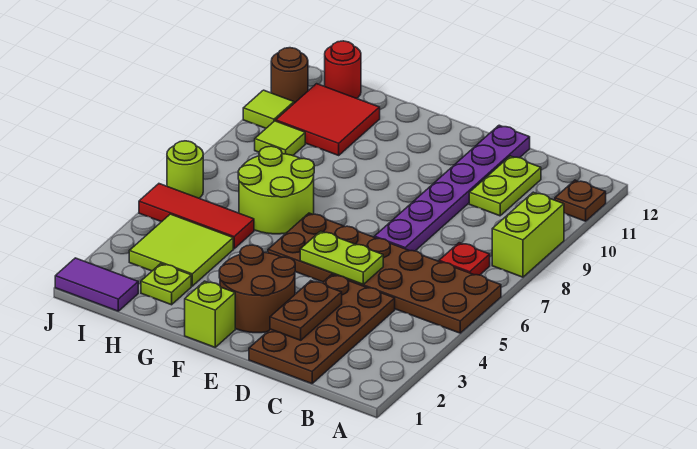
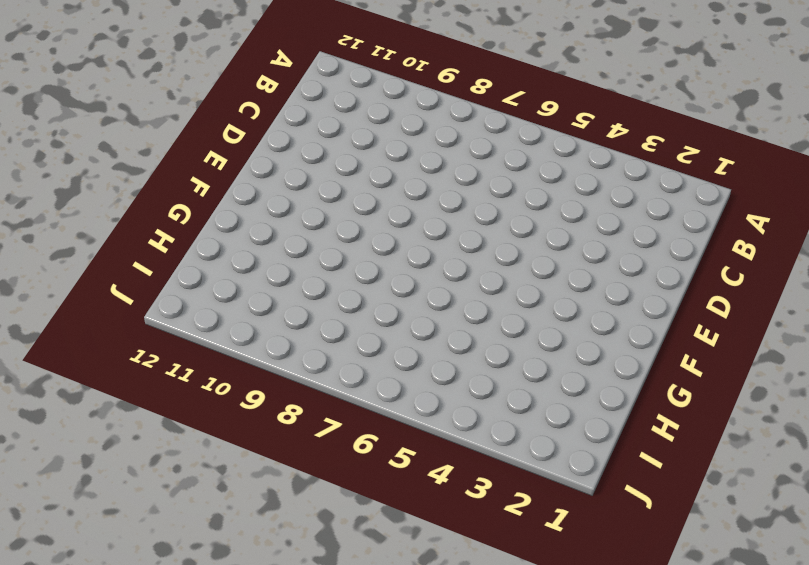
none -> brown plate A5:F6 level 1
none -> lime brick A8:A9 level 1
none -> brown plate A11 level 1

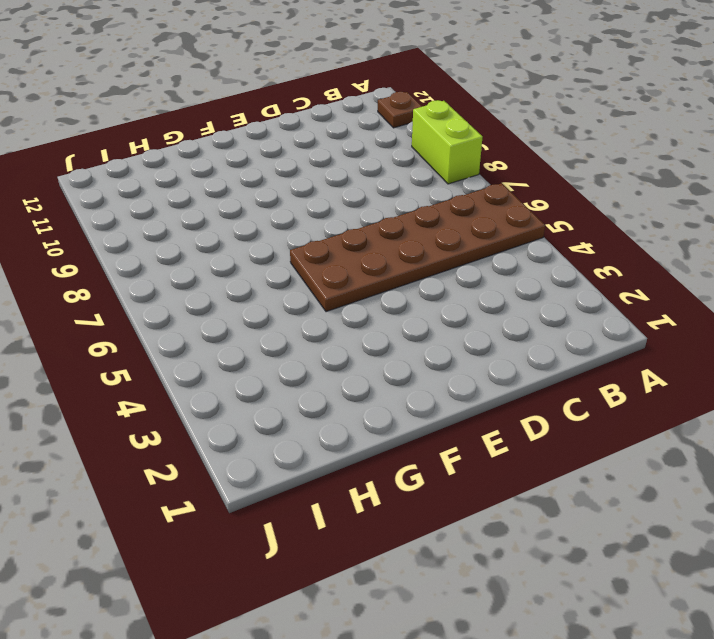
none -> red plate B7 level 1
none -> brown plate C1:D4 level 1
none -> lime plate C10:C11 level 1

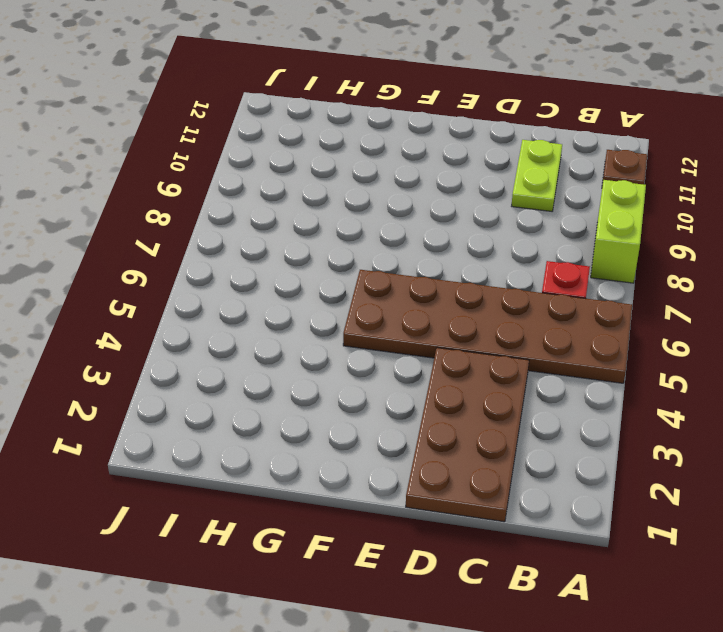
none -> purple plate D7:D12 level 1
none -> brown round brick E2:F3 level 1
none -> lime brick F1 level 1

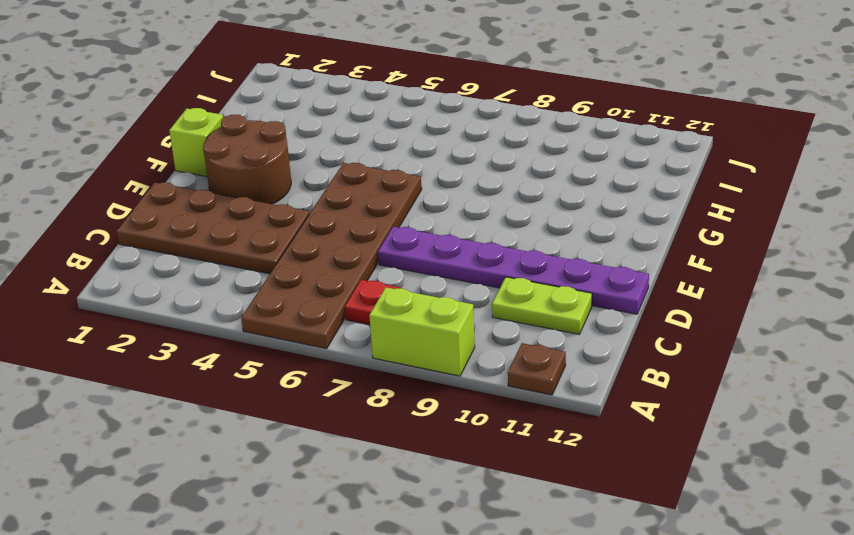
none -> lime round brick G6:H7 level 1
none -> lime plate H2 level 1
none -> lime tile H3:I4 level 1

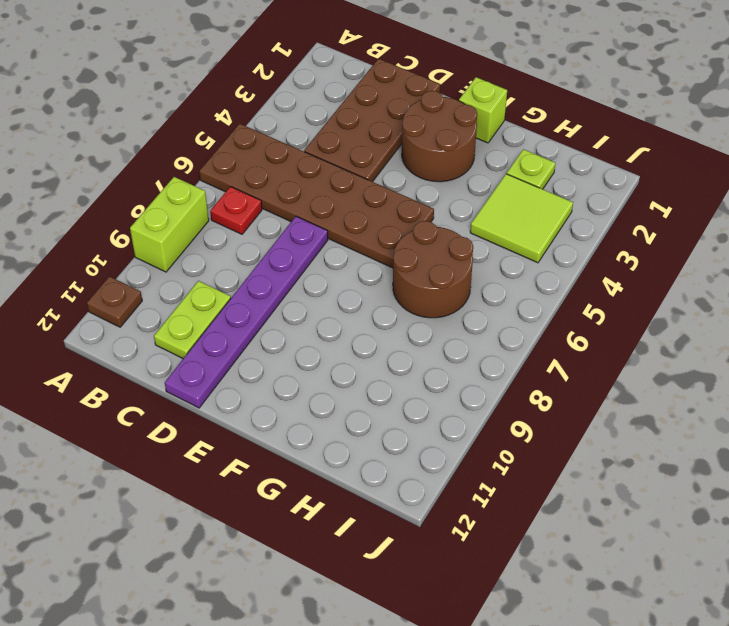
brown round brick G6:H7 level 1 -> lime round brick G6:H7 level 1
none -> red tile H5:J5 level 1
none -> red tile H10:I11 level 1
none -> purple tile I1:J1 level 1

